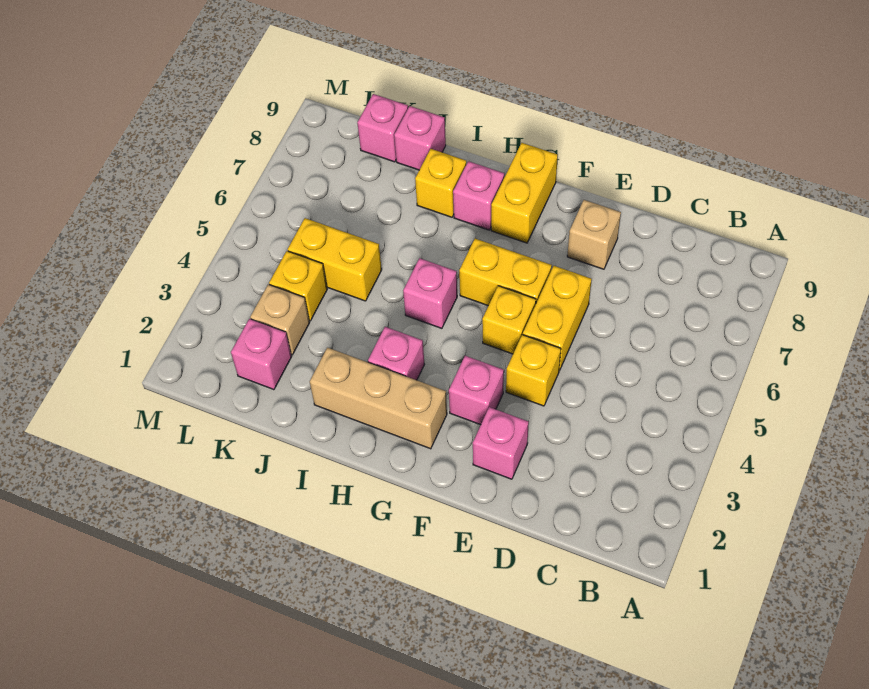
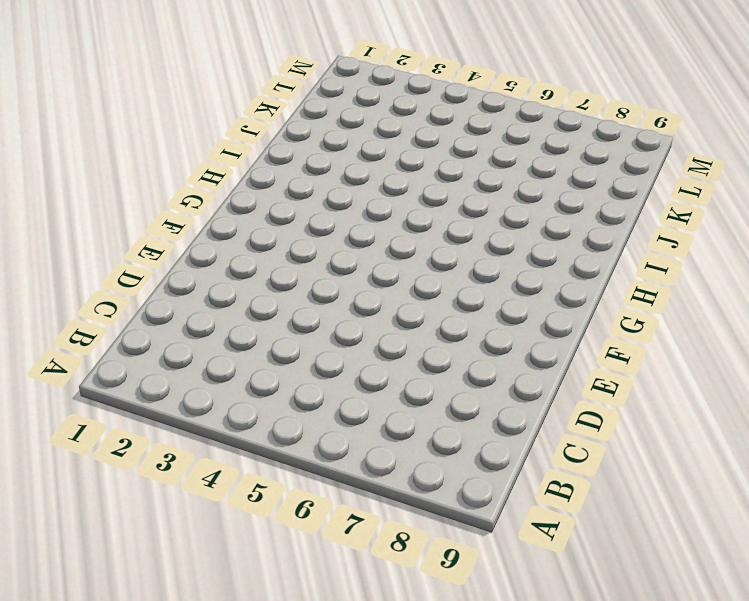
none -> pink brick E2 level 1
none -> yellow brick E4 level 1
none -> yellow brick E5:E6 level 1

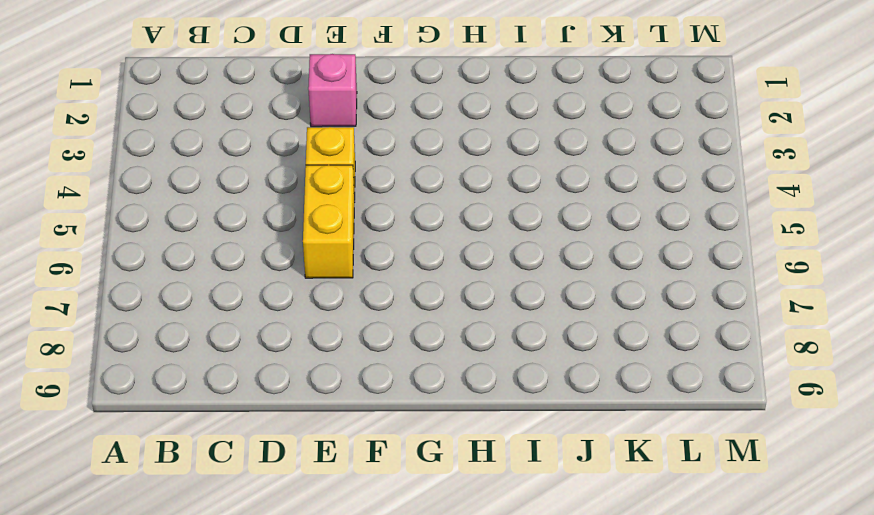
none -> tan brick E8 level 1
none -> pink brick F3 level 1
none -> yellow brick F5 level 1

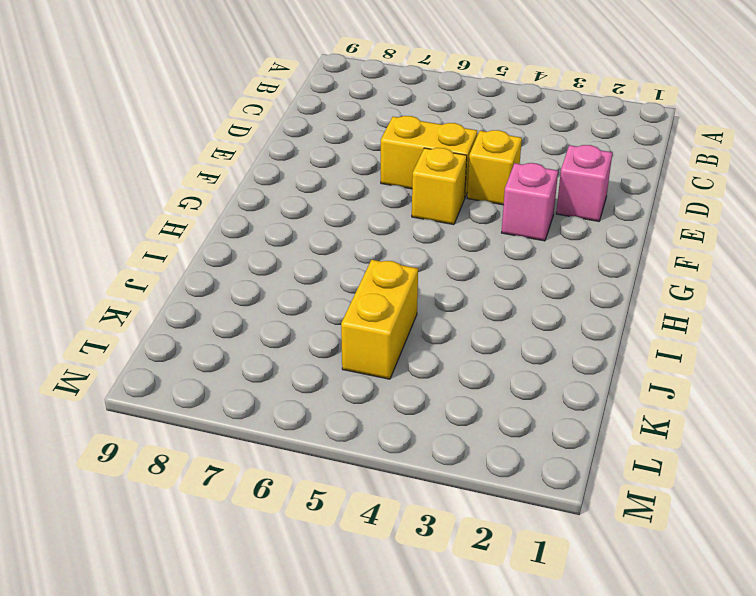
none -> tan brick E8 level 1
none -> yellow brick F6:G6 level 1
none -> tan brick G2:I2 level 1

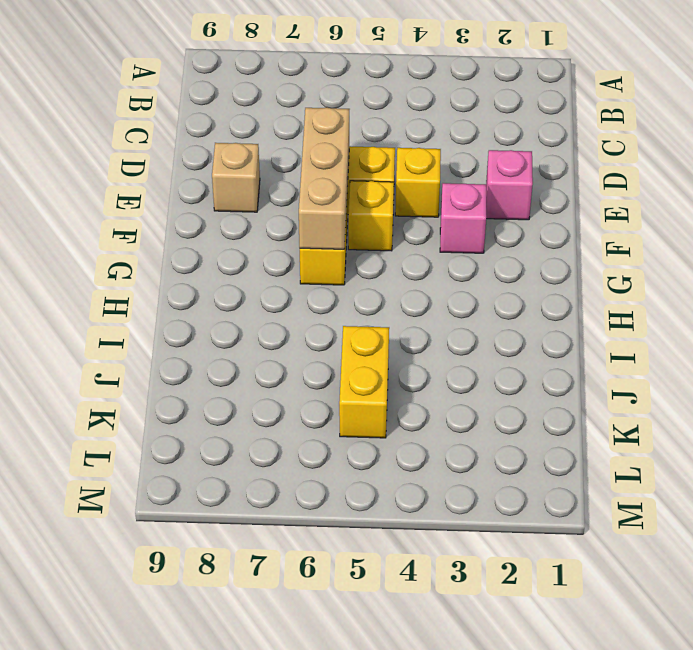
tan brick E6:G6 level 2 -> tan brick G2:I2 level 1
none -> yellow brick G8:G9 level 1
none -> pink brick H3 level 1
none -> pink brick H5 level 1

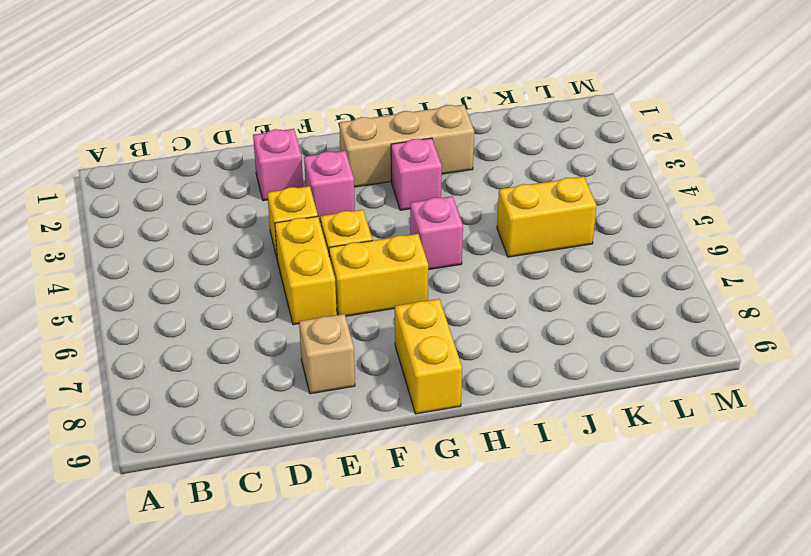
none -> pink brick H8 level 1
none -> yellow brick I8 level 1
none -> pink brick J9 level 1

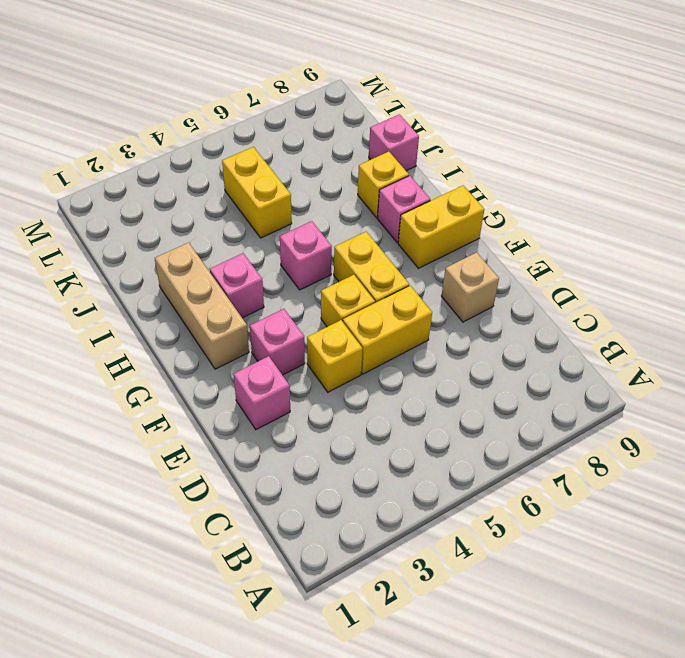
none -> pink brick K2 level 1
none -> tan brick K3 level 1
none -> yellow brick K4 level 1

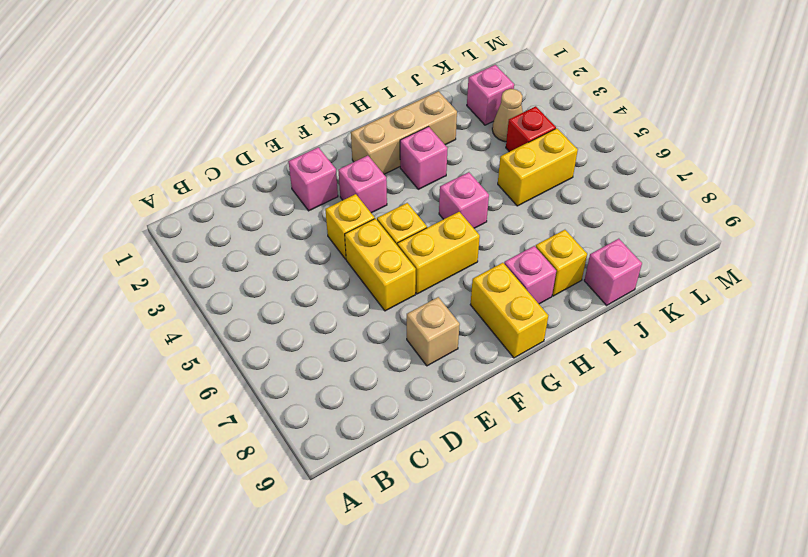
tan cone K3 level 1 -> tan brick K3 level 1
red brick K4 level 1 -> yellow brick K4 level 1
none -> pink brick K9 level 1

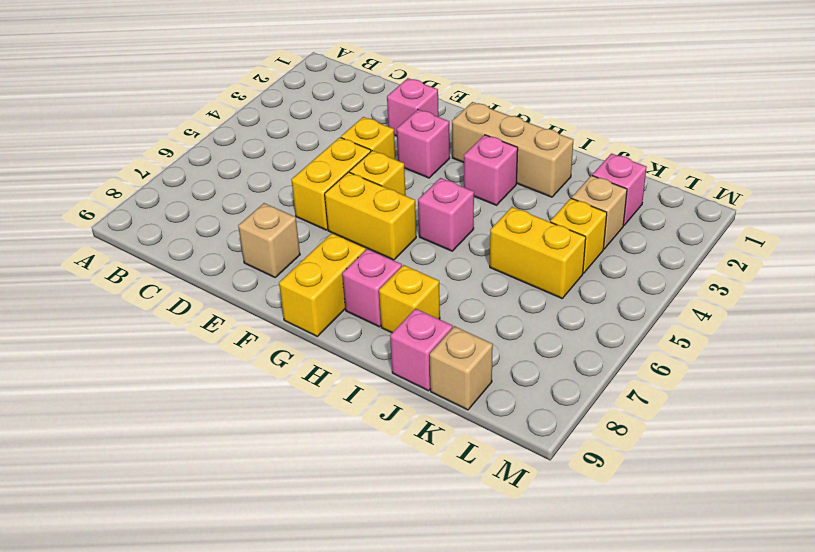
tan brick K9 level 1 -> pink brick K9 level 1

